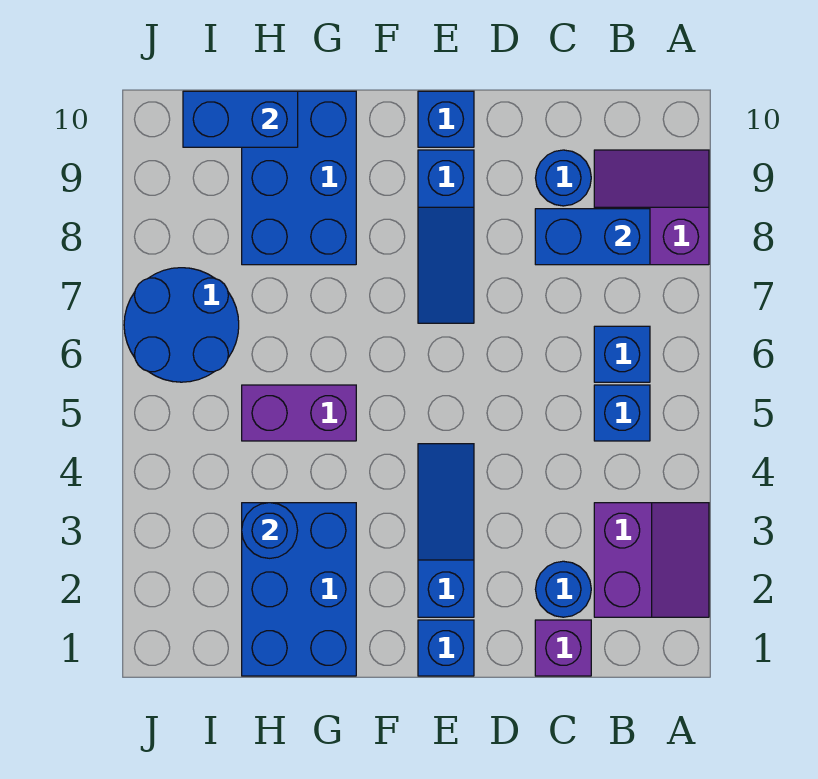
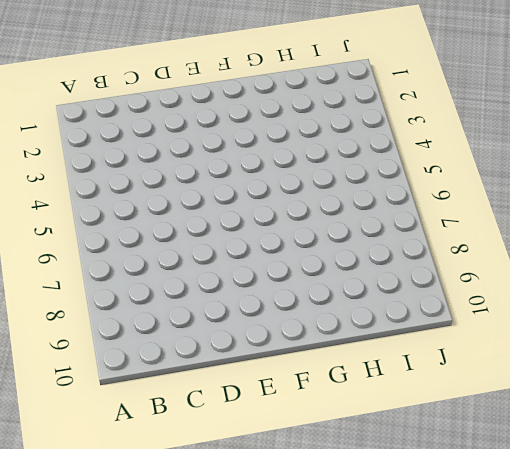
none -> purple slope A2:B3 level 1 top B
none -> purple slope A8:B9 level 1 top 8
none -> blue brick B5 level 1

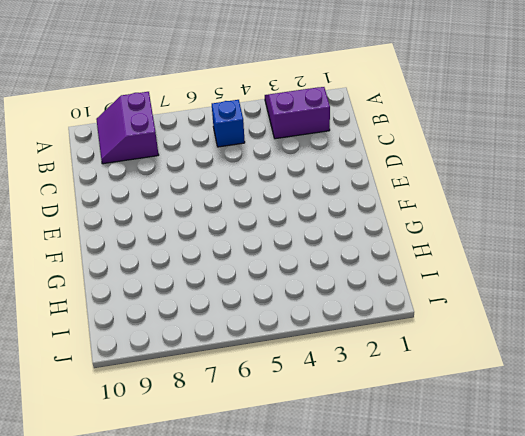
none -> blue brick B6 level 1
none -> purple brick C1 level 1
none -> blue round brick C2 level 1

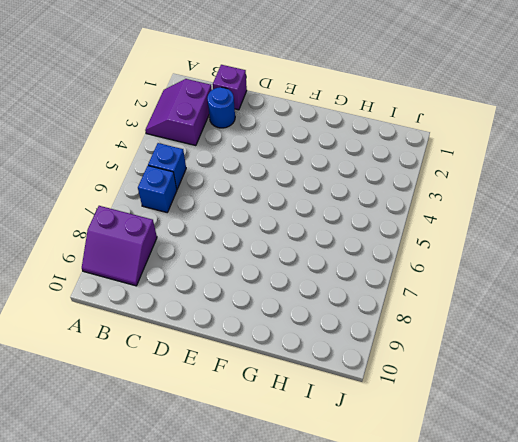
none -> blue round brick C9 level 1
none -> blue brick E1 level 1
none -> blue slope E2:E4 level 1 top 2

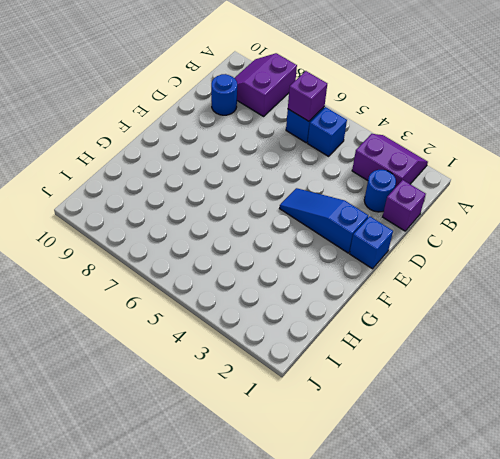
purple brick B6 level 2 -> none
none -> blue slope E7:E9 level 1 top 9
none -> blue brick E10 level 1
none -> blue brick G1:H3 level 1

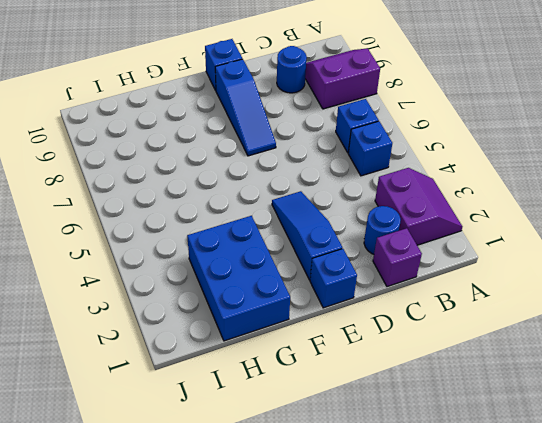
none -> purple brick G5:H5 level 1
none -> blue brick G8:H10 level 1
none -> blue round brick I6:J7 level 1

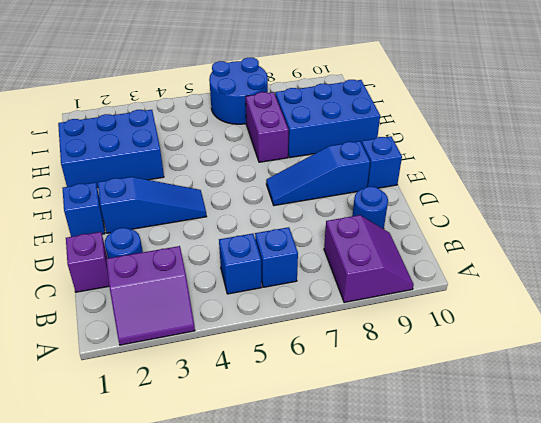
purple brick G7:H7 level 1 -> purple brick G5:H5 level 1
none -> blue brick B8:C8 level 2
none -> blue round brick H3 level 2
none -> blue brick H10:I10 level 2

